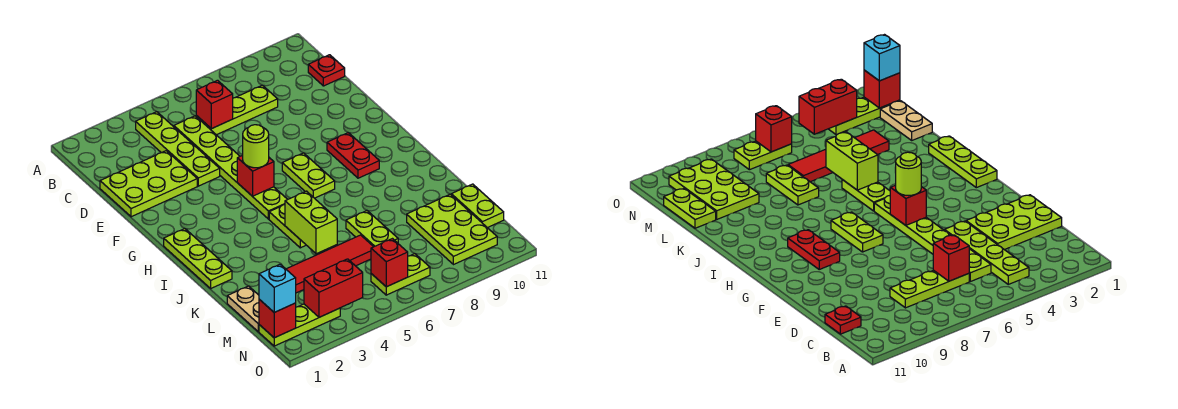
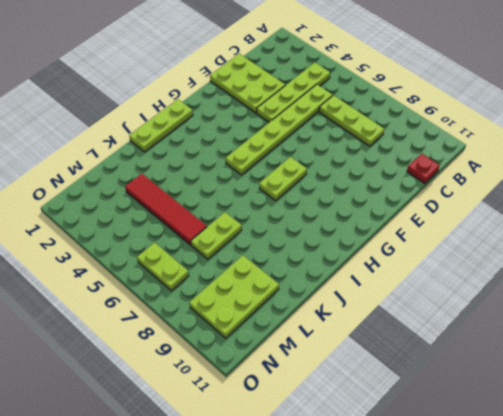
none -> red plate G9:H9 level 1
none -> lime plate I5:J5 level 1
none -> tan plate L1:M1 level 1

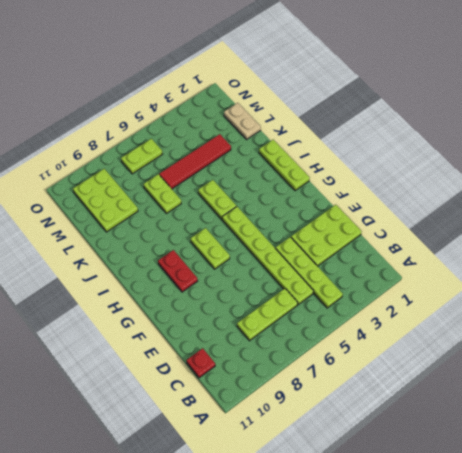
none -> lime plate L11:M11 level 1
none -> lime plate N1:N3 level 1
none -> red brick C6 level 2

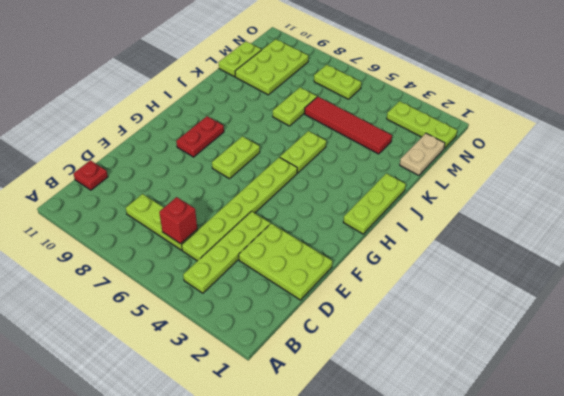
none -> red brick G5 level 2
none -> lime brick J5:K5 level 2
none -> red brick N1 level 2

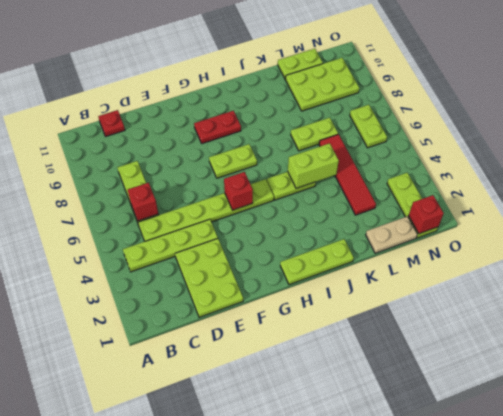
none -> red brick N3:N4 level 2
none -> red brick N6 level 2
none -> lime round brick G5 level 3

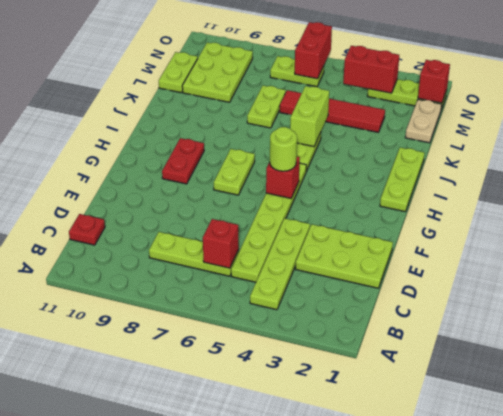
red brick N6:O6 level 2 -> red brick N6 level 2
none -> cyan brick N1 level 3

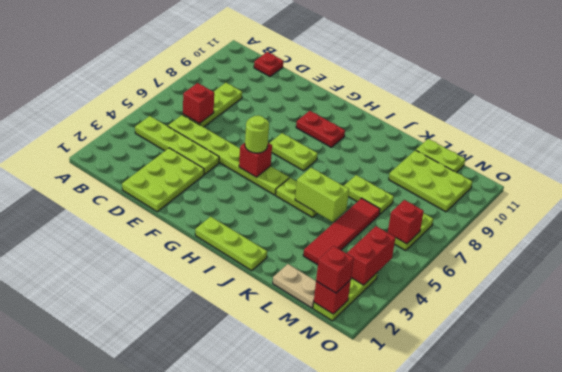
red brick N1 level 3 -> cyan brick N1 level 3

